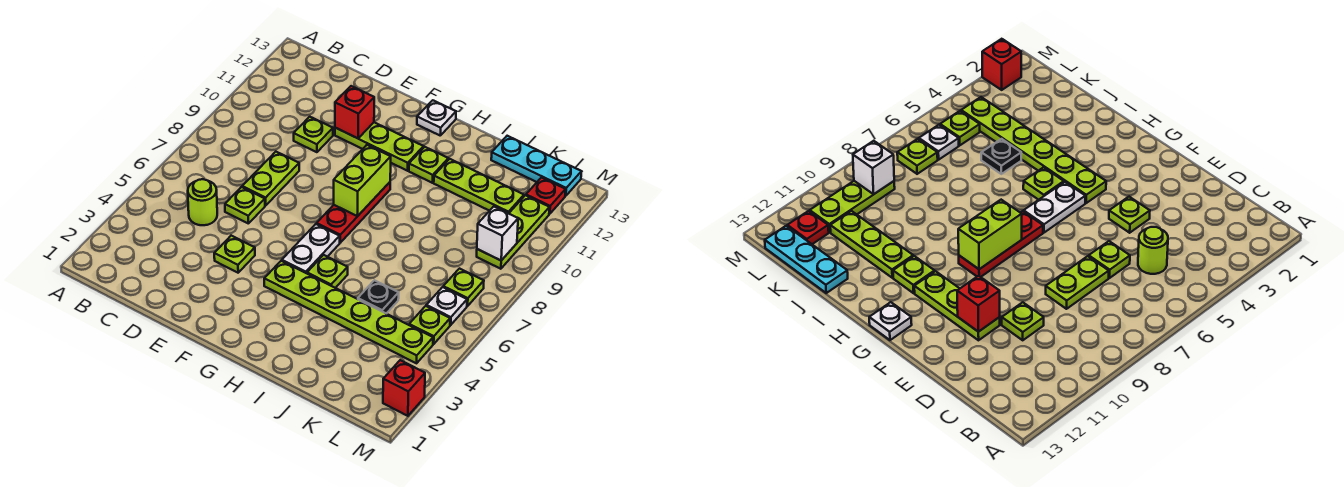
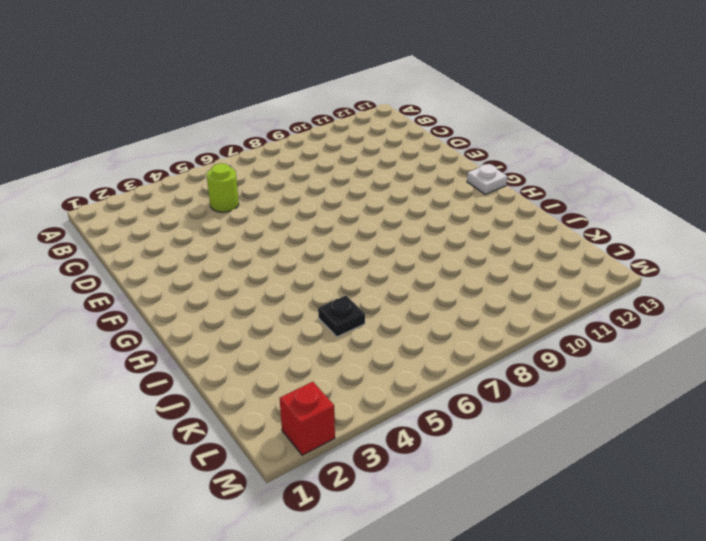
none -> lime plate D6 level 1
none -> lime plate D7:D8 level 1
none -> lime plate D10 level 1

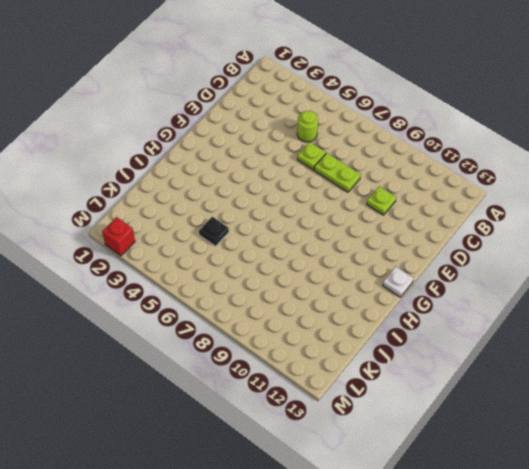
none -> lime plate E4 level 1
none -> lime plate E11:G11 level 1
none -> lime plate G4:L4 level 1

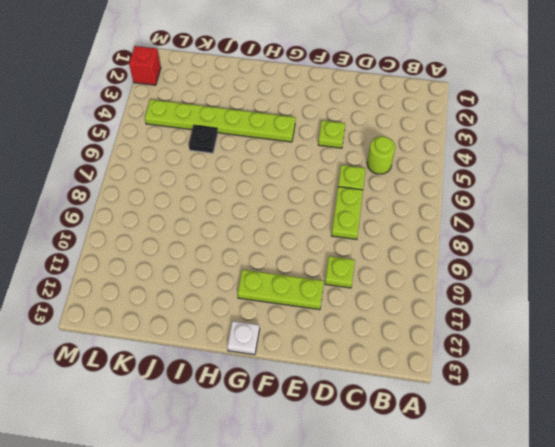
none -> white plate G5:G6 level 1
none -> red plate G7:G9 level 1
none -> lime plate H5 level 1

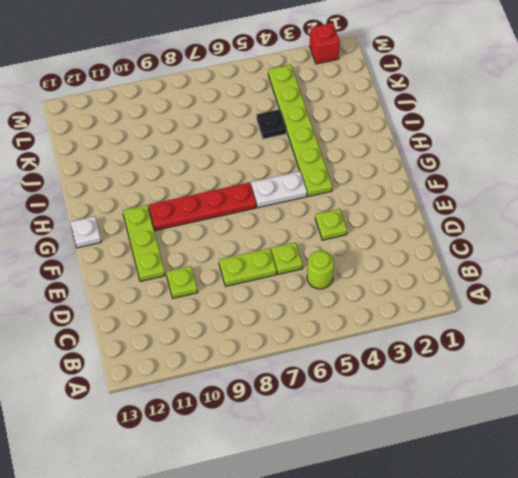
red plate G7:G10 level 1 -> red plate G7:G9 level 1
none -> lime plate H5 level 1
none -> lime plate H11 level 1
none -> lime plate I11:K11 level 1

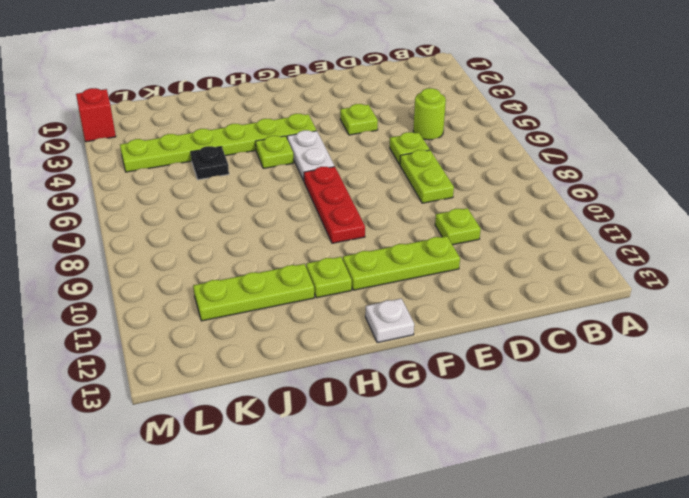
none -> cyan plate J13:L13 level 1
none -> lime plate L5 level 1
none -> white plate L6 level 1

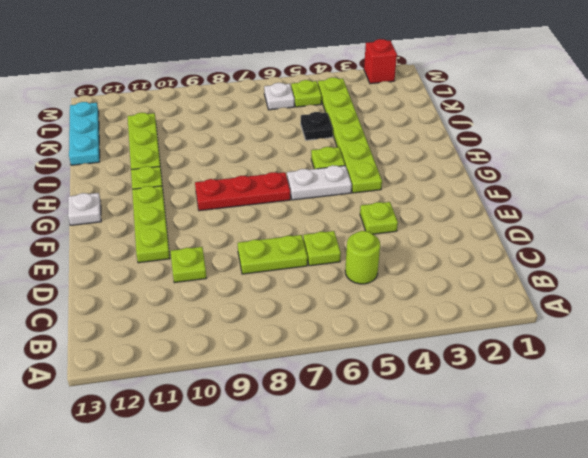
none -> lime plate L7 level 1
none -> lime plate L9:L11 level 1
none -> red plate L12 level 1

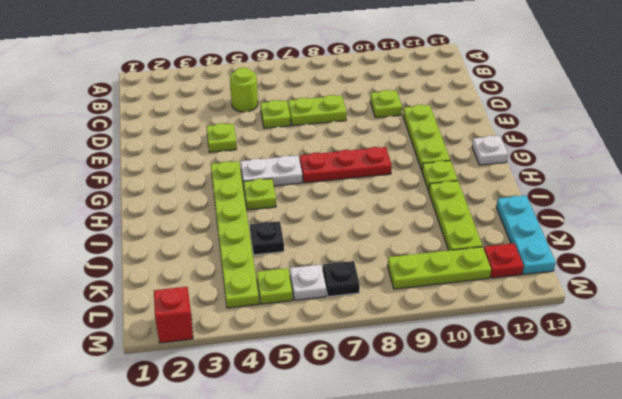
black plate L7 level 1 -> lime plate L7 level 1
none -> red brick E11 level 2
none -> lime brick G8:G9 level 2
none -> white brick L9 level 2

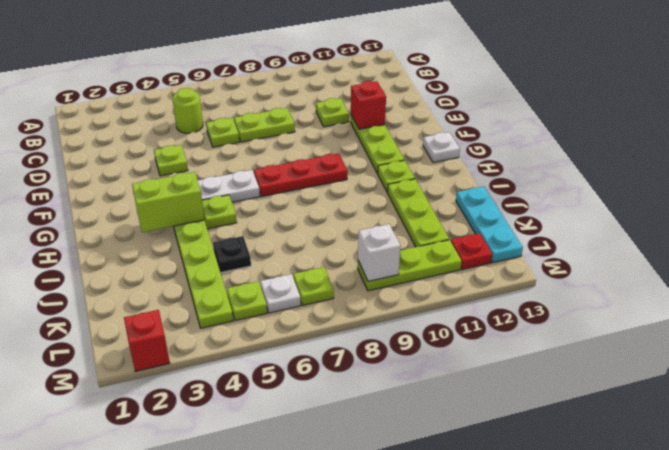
lime brick H3:H4 level 2 -> lime brick G8:G9 level 2

